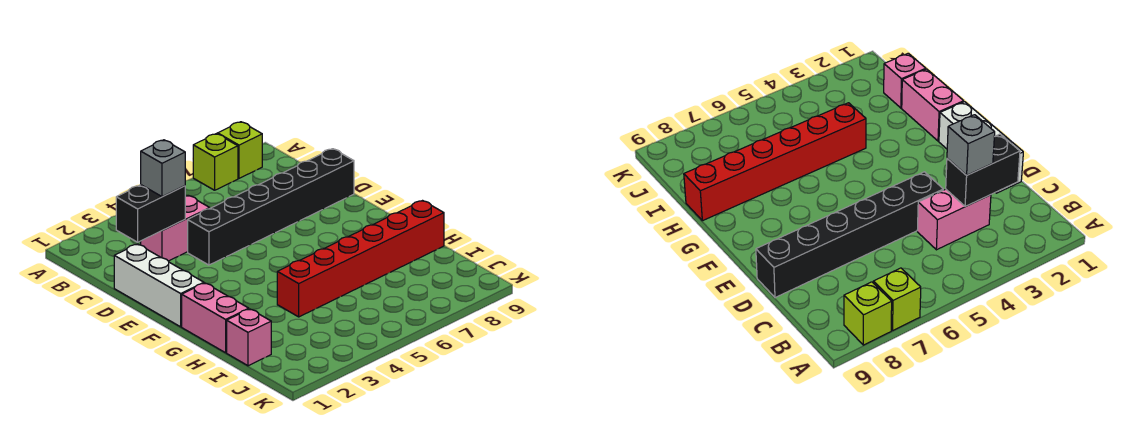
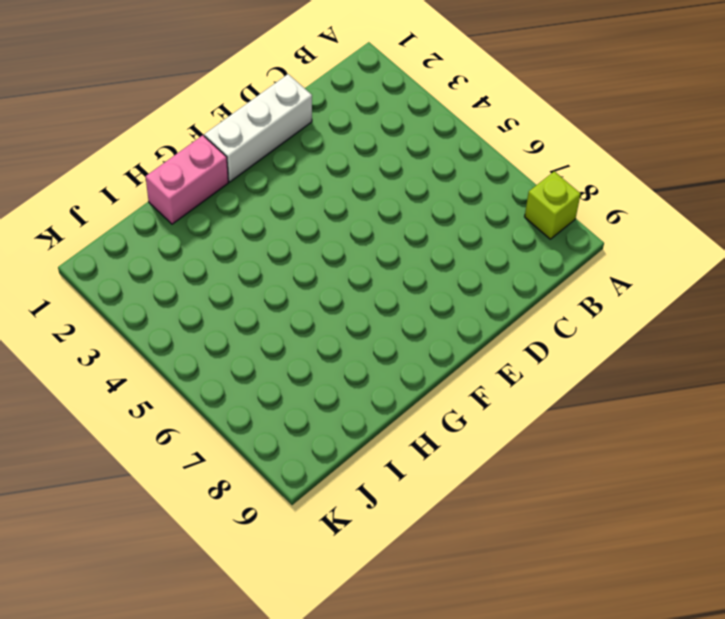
none -> lime brick A7 level 1
none -> pink brick C3:C4 level 1

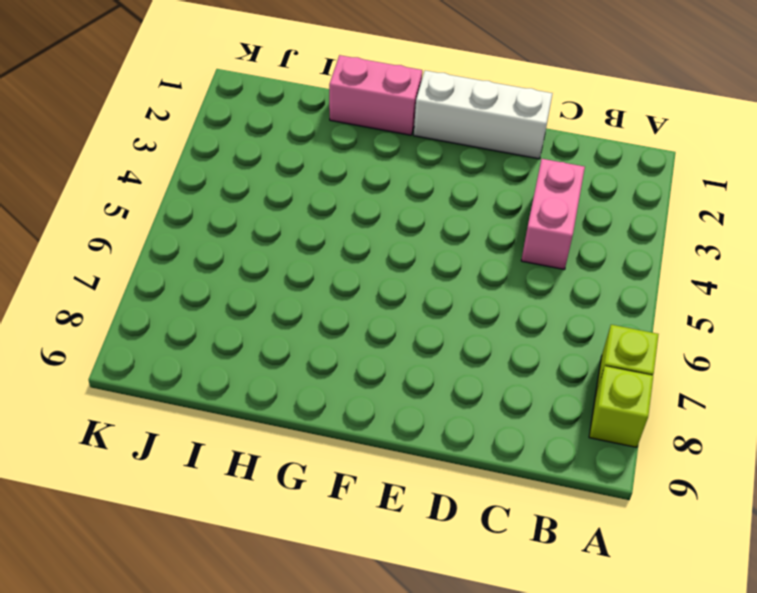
none -> black brick D4:D9 level 1
none -> red brick H4:H9 level 1

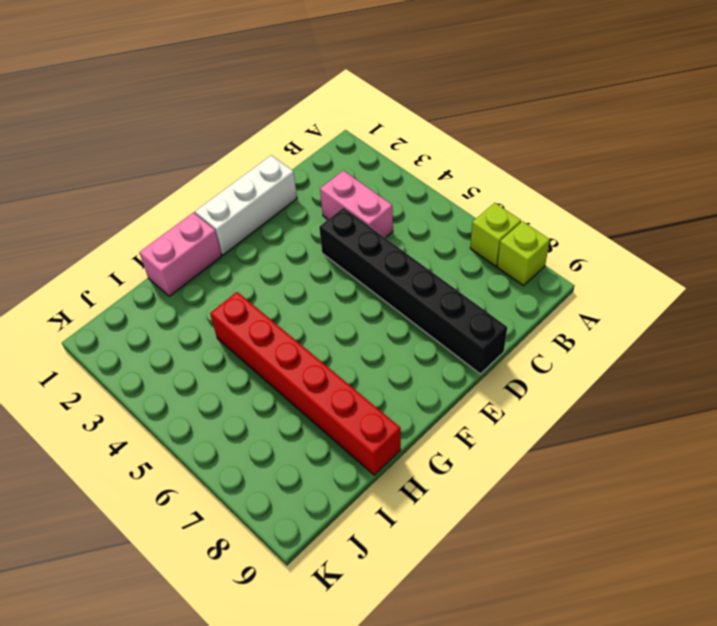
none -> pink brick I1 level 1
none -> black brick C2:C3 level 2

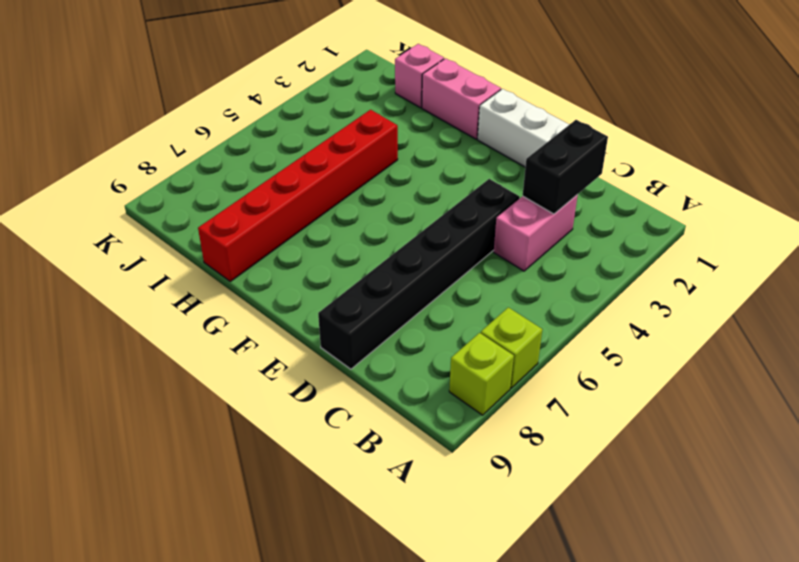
none -> grey brick C3 level 3

